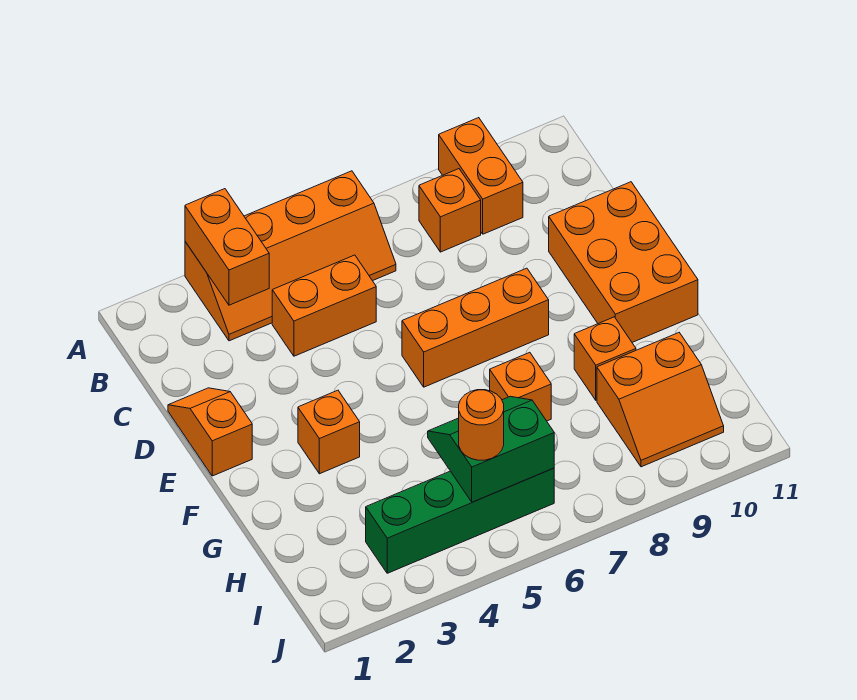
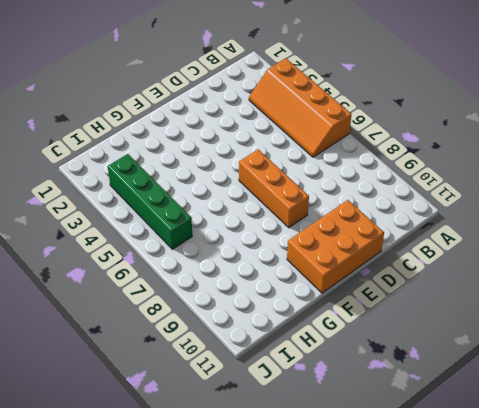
none -> orange brick A9:B9 level 1
none -> orange brick B8 level 1
none -> orange brick C4:C5 level 1

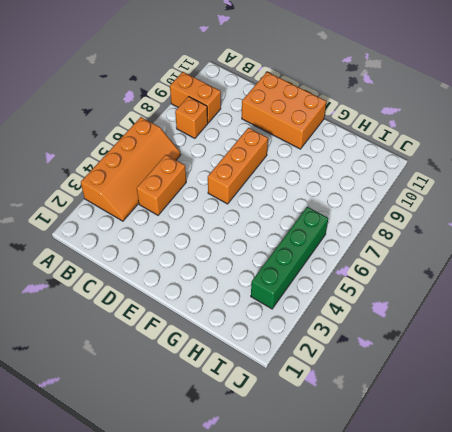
none -> orange slope D1:E1 level 1 top E
none -> orange brick F3 level 1
none -> orange brick G7 level 1

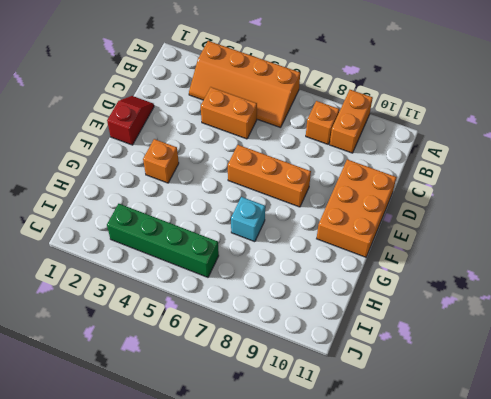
red slope D1:E1 level 1 top E -> orange slope D1:E1 level 1 top E
cyan brick G7 level 1 -> orange brick G7 level 1
none -> orange brick G9 level 1
none -> orange slope H9:I10 level 1 top H
none -> orange brick A3:B3 level 2

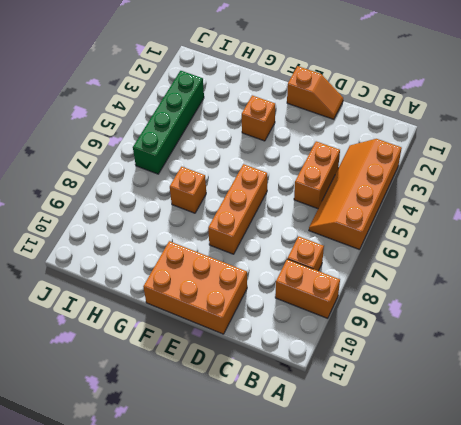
none -> orange brick G9 level 1
none -> orange slope H9:I10 level 1 top H
none -> orange brick A3:B3 level 2

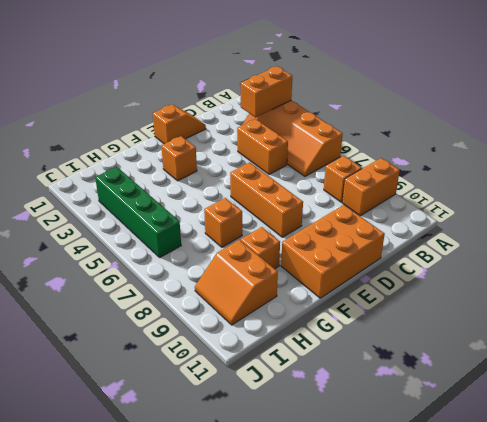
none -> green slope H5:I6 level 2 top I
none -> orange round brick I5 level 3

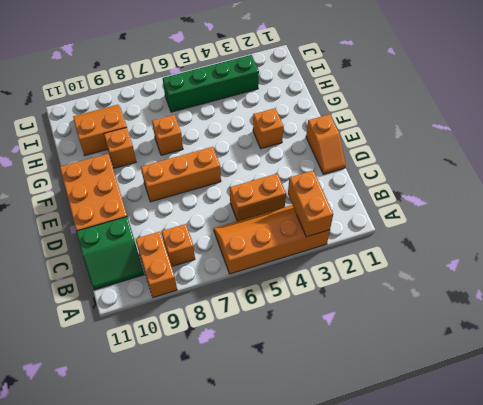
green slope B10:C11 level 1 top C -> green slope H5:I6 level 2 top I
none -> orange round brick I5 level 3

